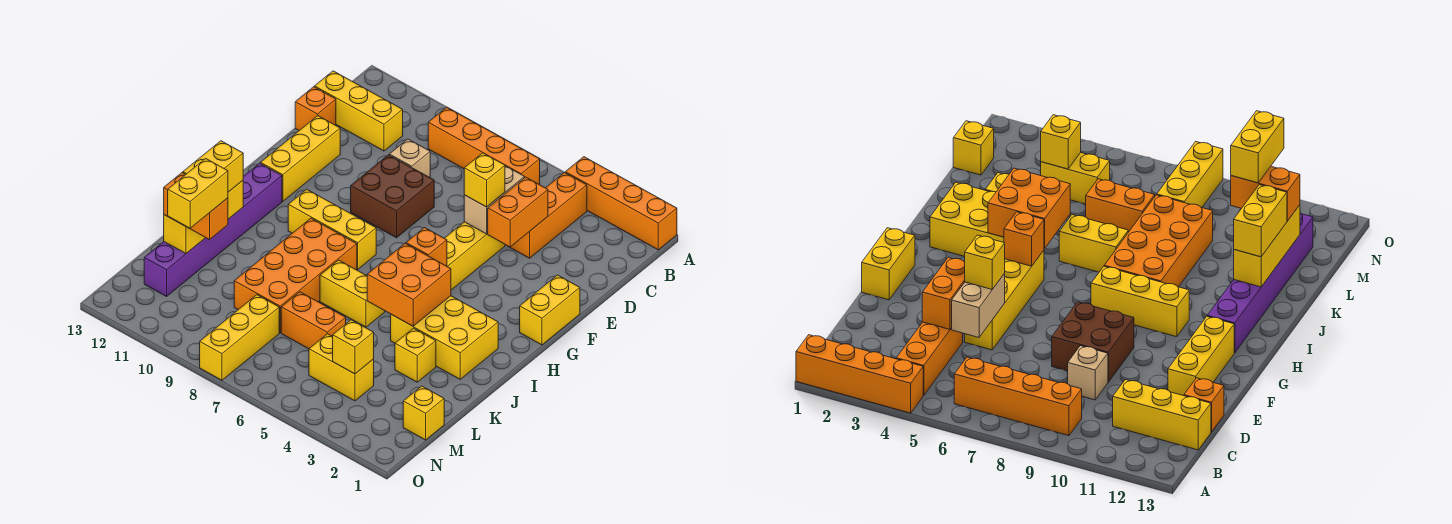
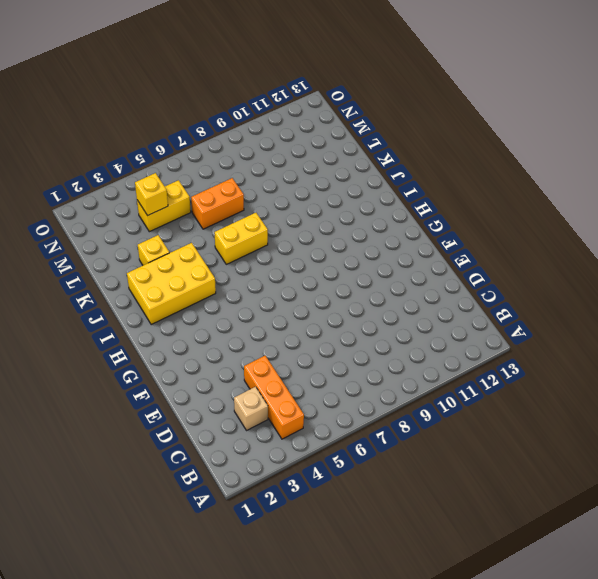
tan brick C3 level 1 -> tan brick D9 level 1
none -> orange brick A1:A4 level 1
none -> orange brick B6:B9 level 1
none -> yellow brick C11:C13 level 1
none -> orange brick D13 level 1

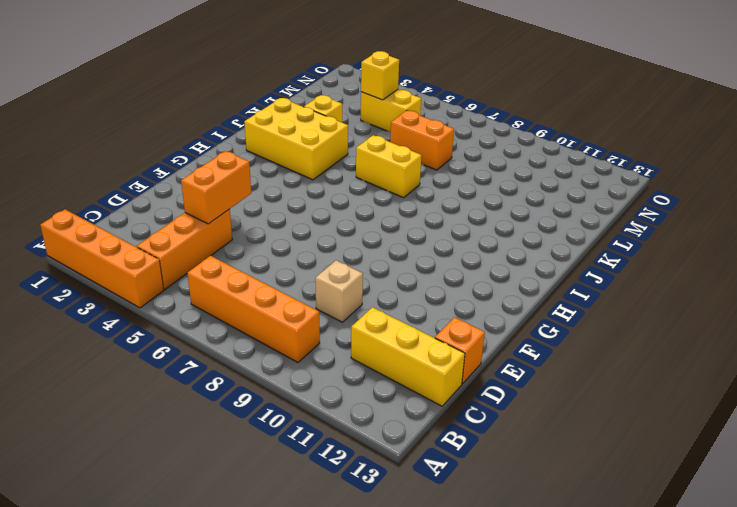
none -> yellow brick E5:H5 level 1
none -> brown brick E8:F9 level 1
none -> yellow brick E12:G12 level 1
none -> yellow brick F1:G1 level 1

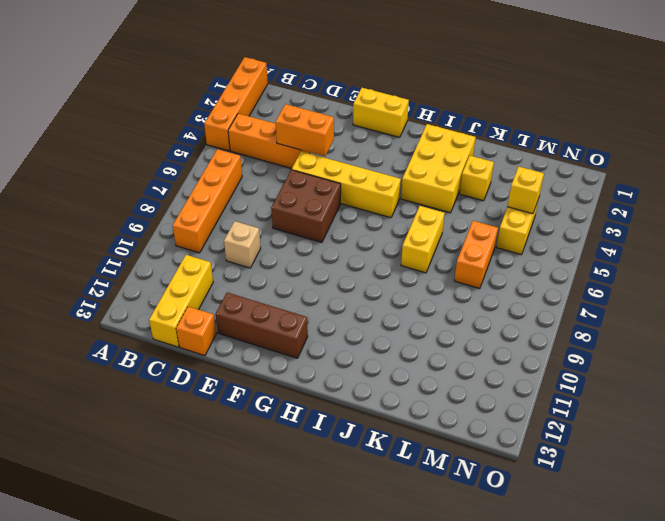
brown brick E6:F7 level 1 -> brown brick E8:F9 level 1
brown brick E12:G12 level 1 -> yellow brick E12:G12 level 1
none -> yellow brick H8:H10 level 1
none -> purple brick H12:M12 level 1
none -> orange brick I8:L9 level 1
none -> yellow brick M1 level 1

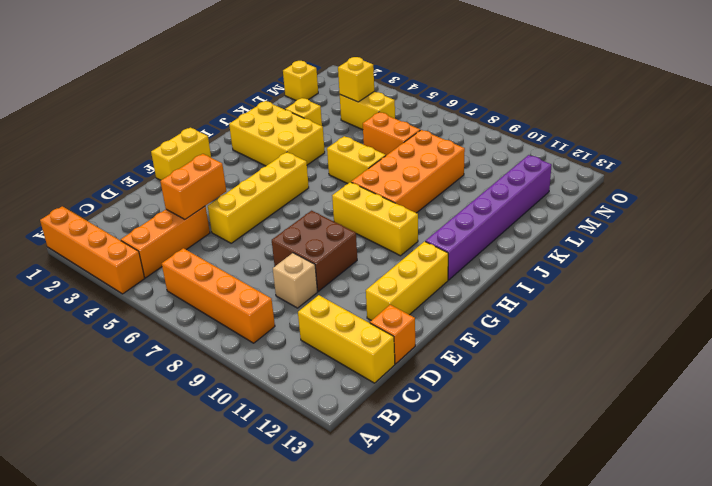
none -> yellow brick M8:O8 level 1
none -> tan brick D5:E5 level 2
none -> orange brick H5 level 2
none -> orange brick I4:J5 level 2

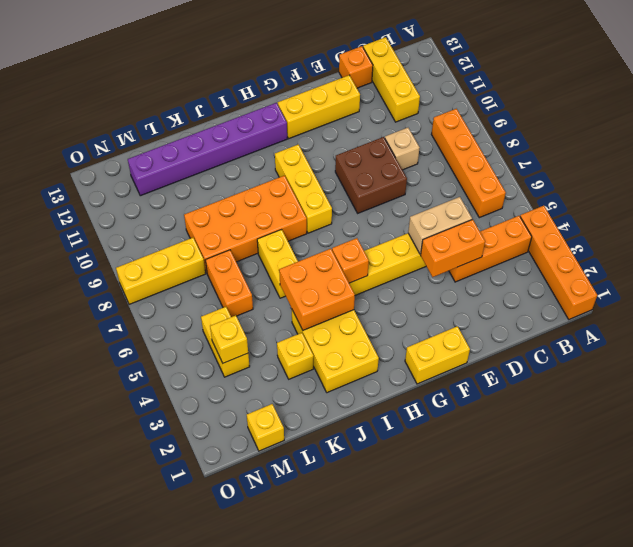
none -> yellow brick J12:L12 level 2
none -> yellow brick E5 level 3
none -> yellow brick J12:K12 level 3
none -> orange brick L11:L12 level 3

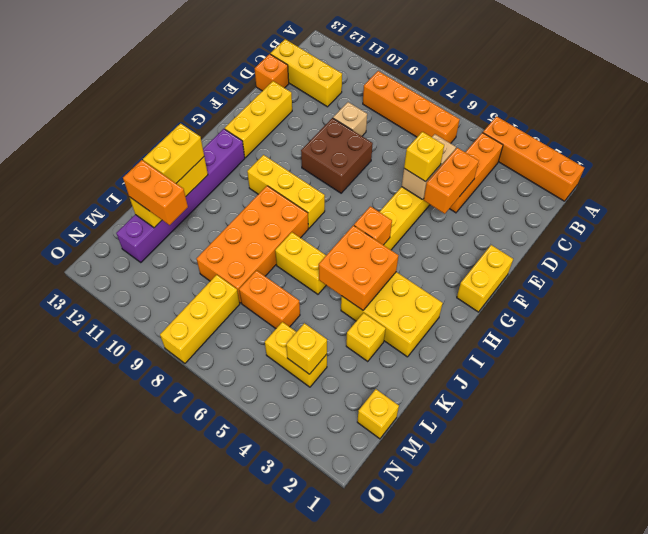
none -> yellow brick L11:M11 level 4

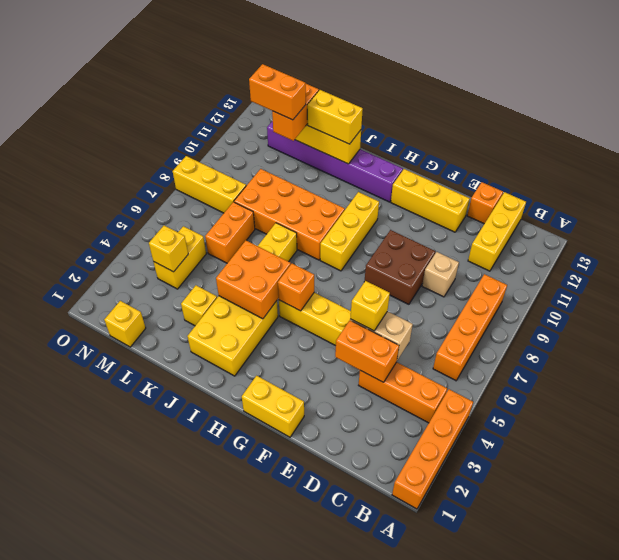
orange brick L11:M11 level 4 -> yellow brick L11:M11 level 4

